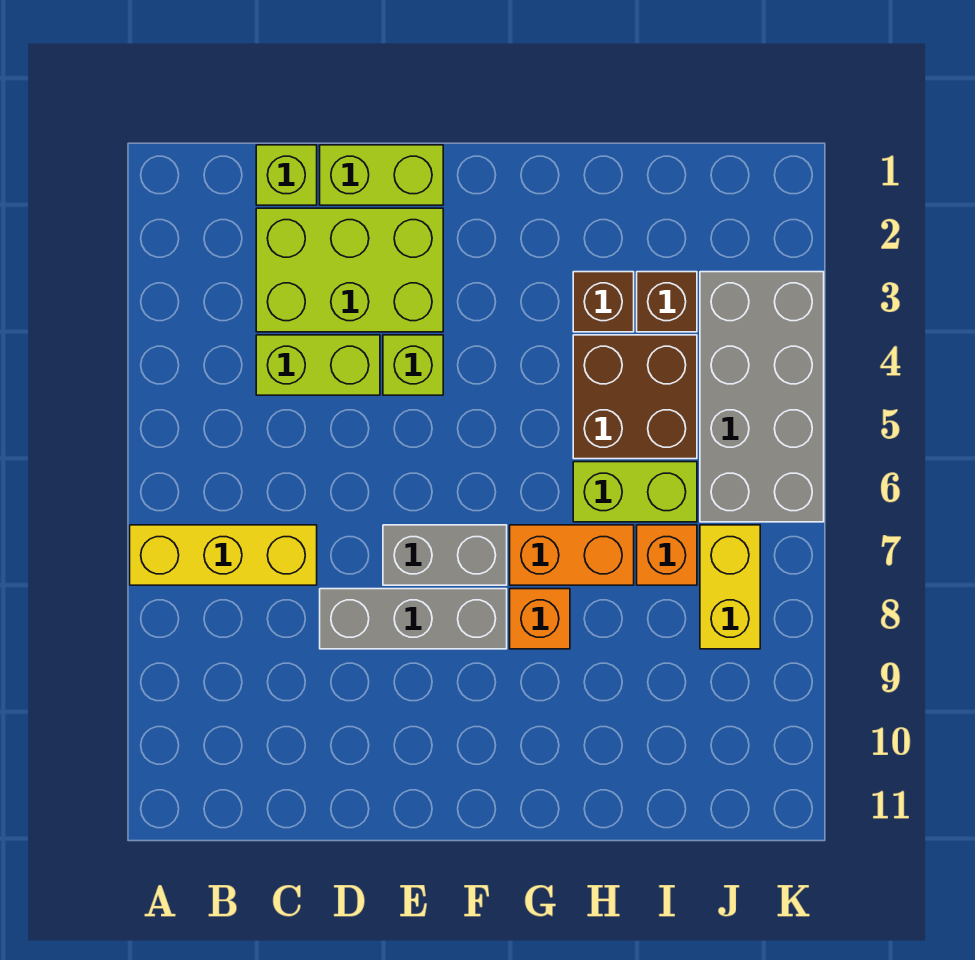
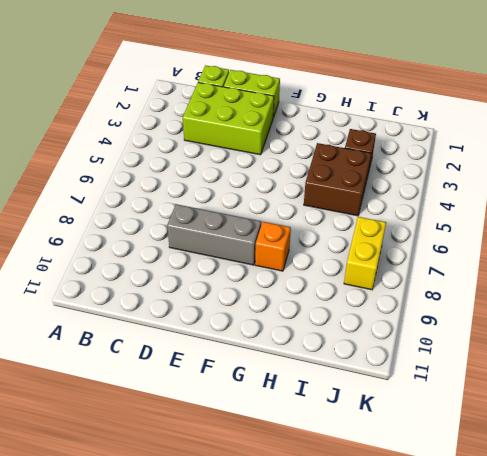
none -> yellow brick A7:C7 level 1
none -> lime brick C4:D4 level 1
none -> lime brick E4 level 1

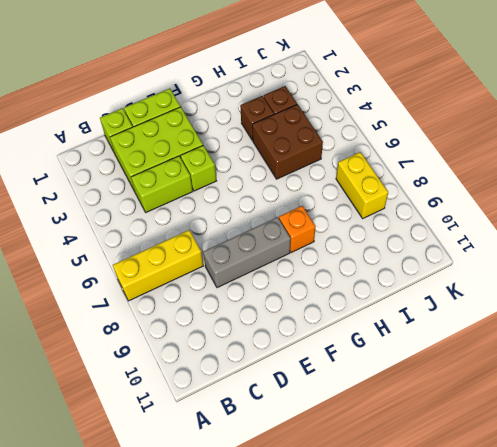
none -> grey brick E7:F7 level 1
none -> orange brick G7:H7 level 1
none -> lime brick H6:I6 level 1

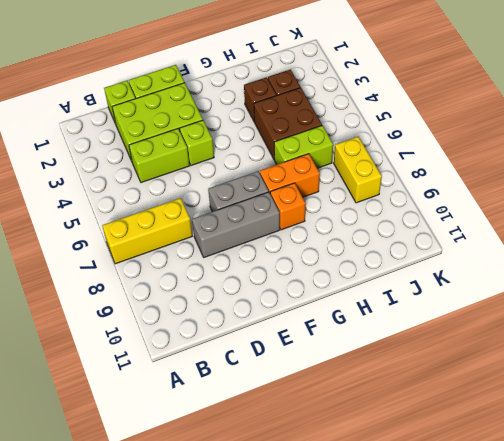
none -> orange brick I7 level 1
none -> grey brick J3:K6 level 1

